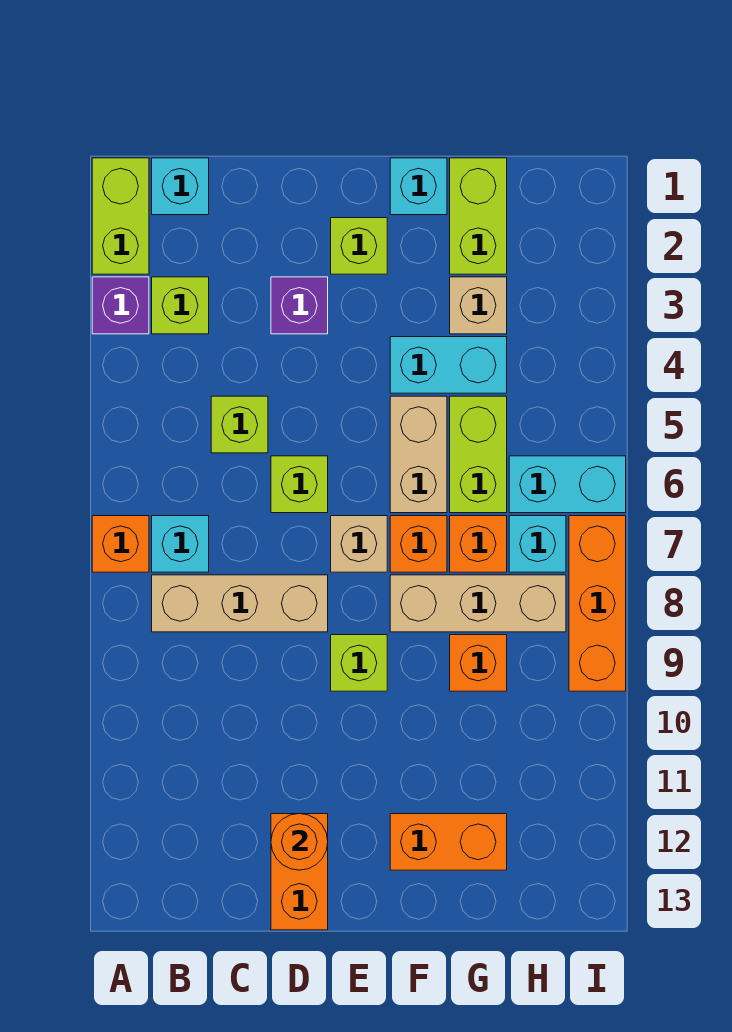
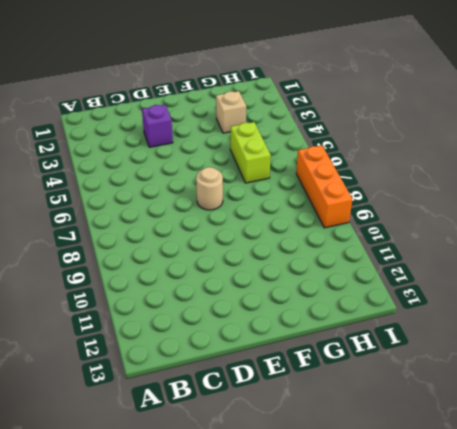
tan round brick E7 level 1 -> tan brick E7 level 1
none -> lime brick A1:A2 level 1
none -> purple brick A3 level 1
none -> orange brick A7 level 1

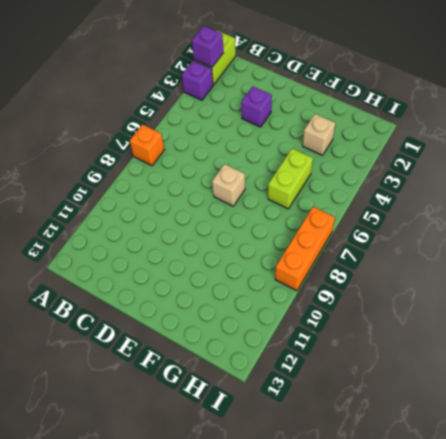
purple brick A2 level 2 -> none
none -> cyan brick B1 level 1
none -> lime brick B3 level 1
none -> cyan brick B7 level 1

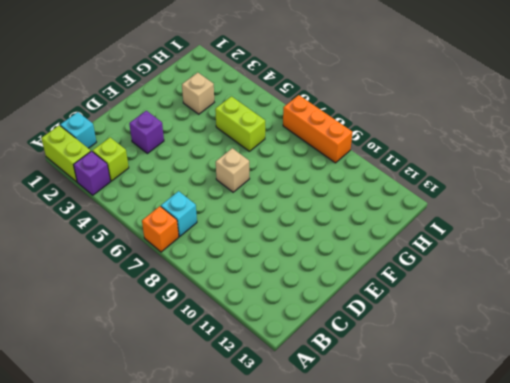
none -> tan brick B8:D8 level 1
none -> lime brick C5 level 1
none -> lime brick D6 level 1

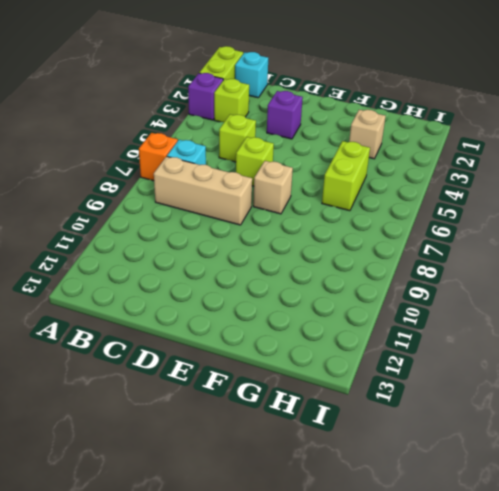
none -> orange brick D12:D13 level 1
none -> lime brick E2 level 1
none -> lime brick E9 level 1

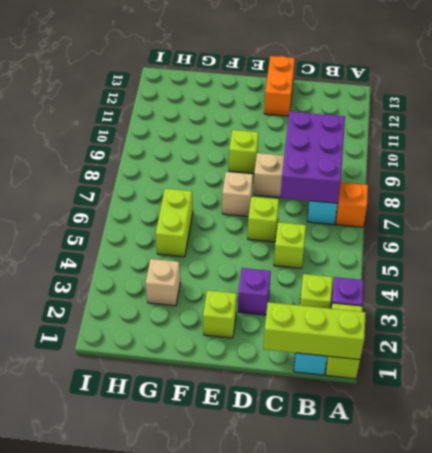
lime brick A1:C1 level 2 -> none
purple brick B7:C9 level 2 -> none
none -> cyan brick F1 level 1
none -> cyan brick F4:G4 level 1
none -> tan brick F5:F6 level 1

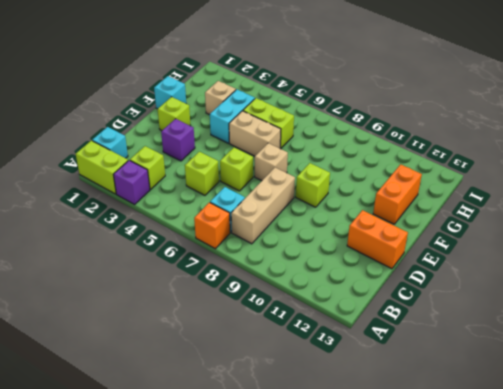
none -> orange brick F7 level 1
none -> tan brick F8:H8 level 1
none -> lime brick G1:G2 level 1

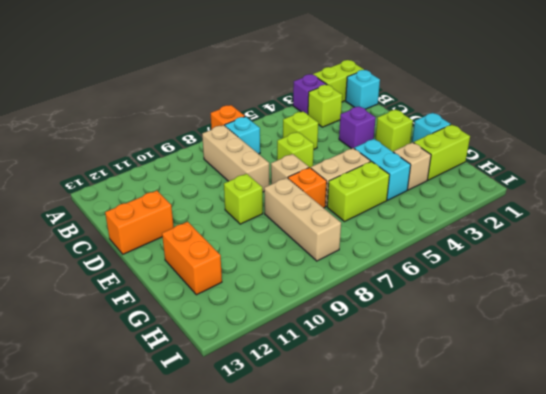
none -> orange brick G7 level 1
none -> orange brick G9 level 1
none -> cyan brick H6:I6 level 1

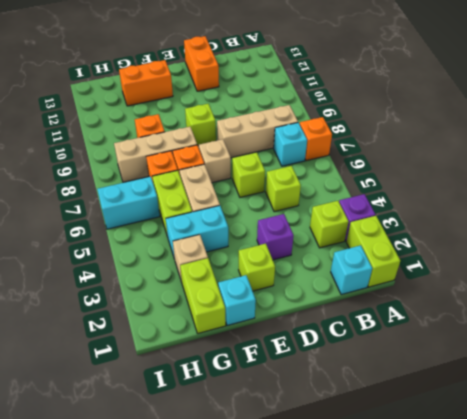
none -> cyan brick H7 level 1
none -> orange brick I7:I9 level 1
none -> orange round brick D12 level 2

